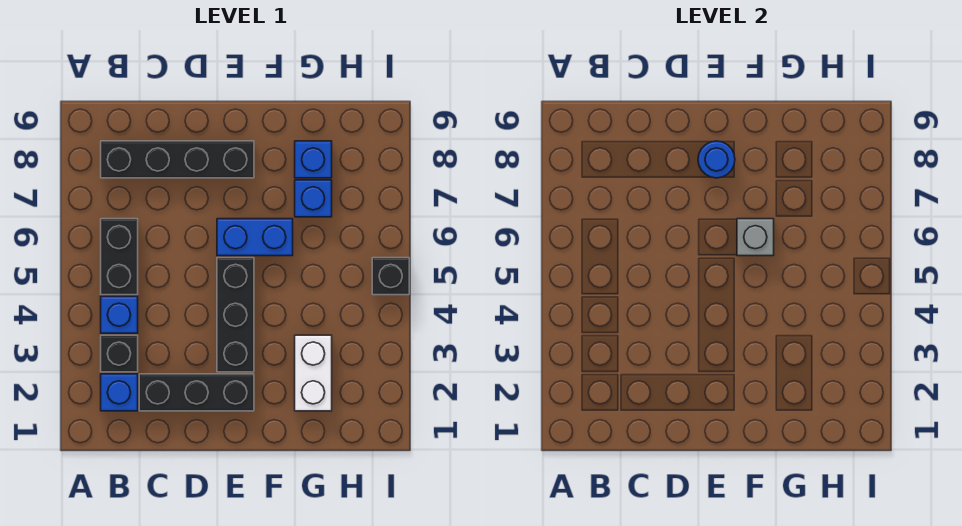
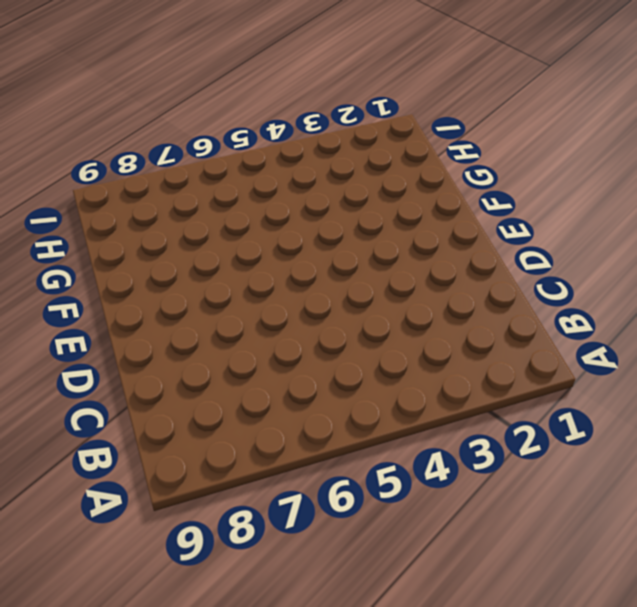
none -> blue brick B2 level 1
none -> black brick B3 level 1
none -> blue brick B4 level 1

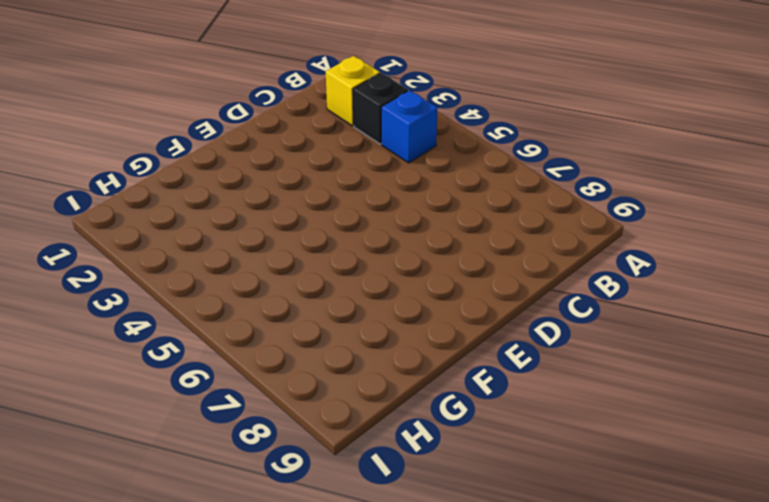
yellow brick B2 level 1 -> blue brick B2 level 1
none -> black brick B5:B6 level 1
none -> black brick B8:E8 level 1
none -> black brick C2:E2 level 1

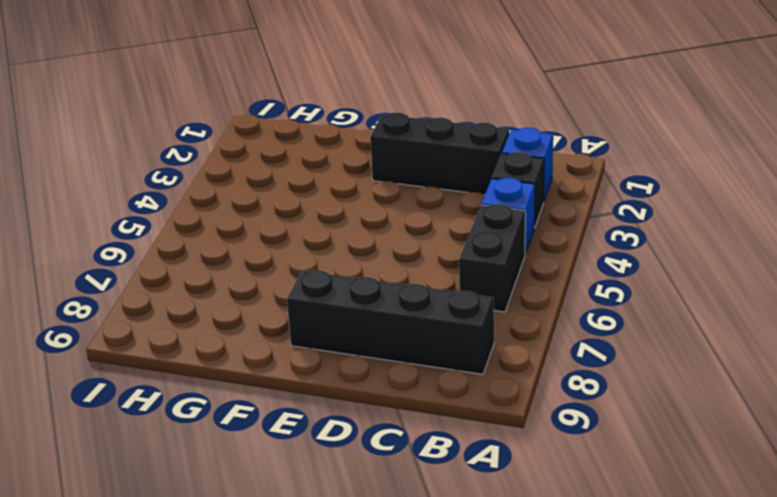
none -> black brick E3:E5 level 1
none -> blue brick E6:F6 level 1
none -> white brick G2:G3 level 1

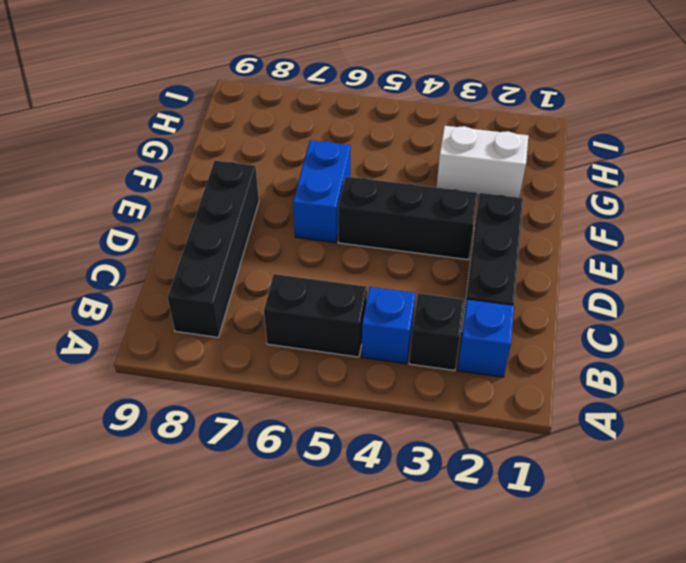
none -> blue brick G7 level 1
none -> blue brick G8 level 1
none -> black brick I5 level 1

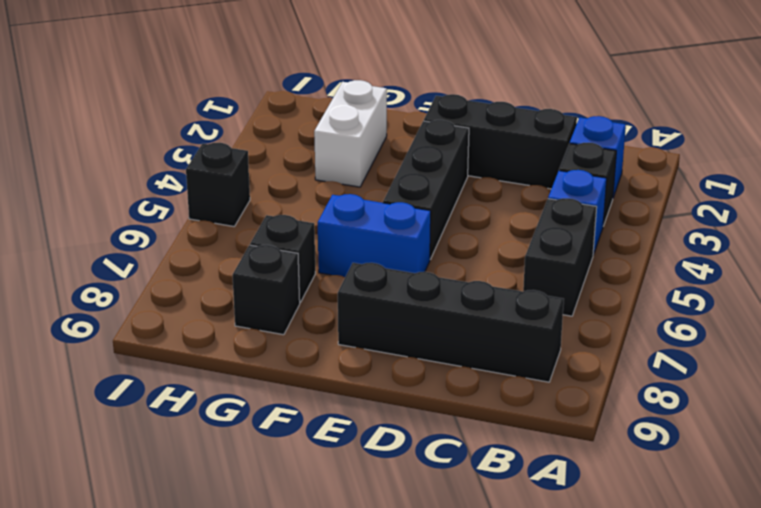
black brick G7 level 1 -> blue brick G7 level 1
black brick G8 level 1 -> blue brick G8 level 1
none -> blue round brick E8 level 2
none -> grey brick F6 level 2

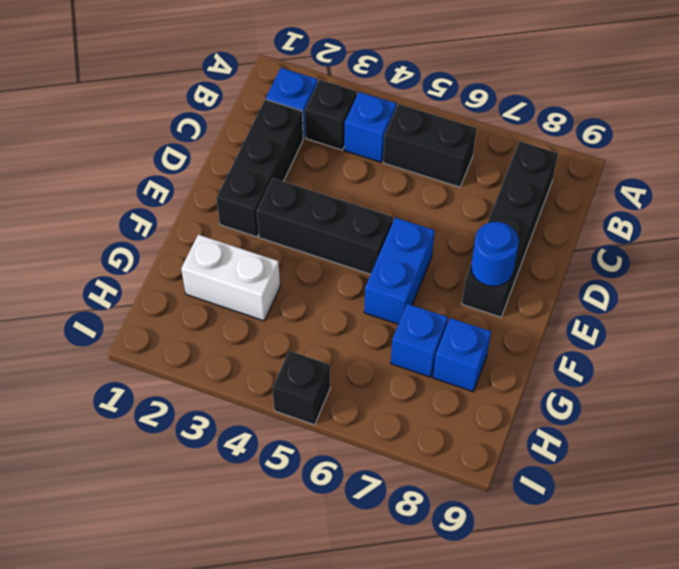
none -> grey brick F6 level 2

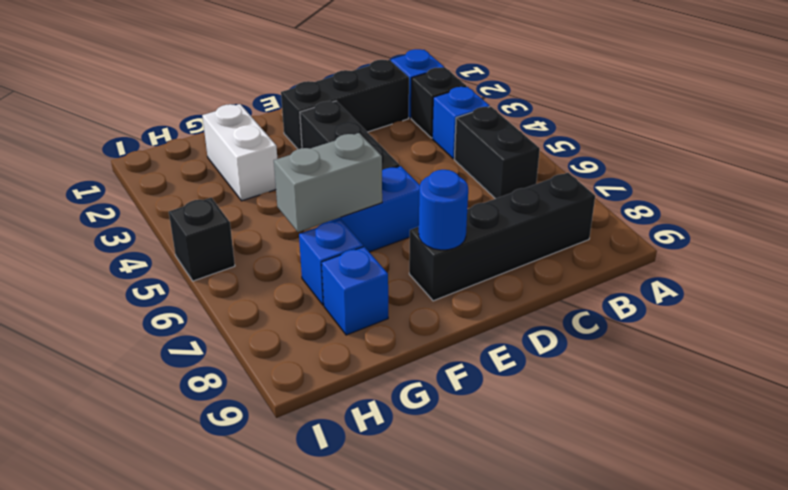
grey brick F6:G6 level 2 -> grey brick F6 level 2

